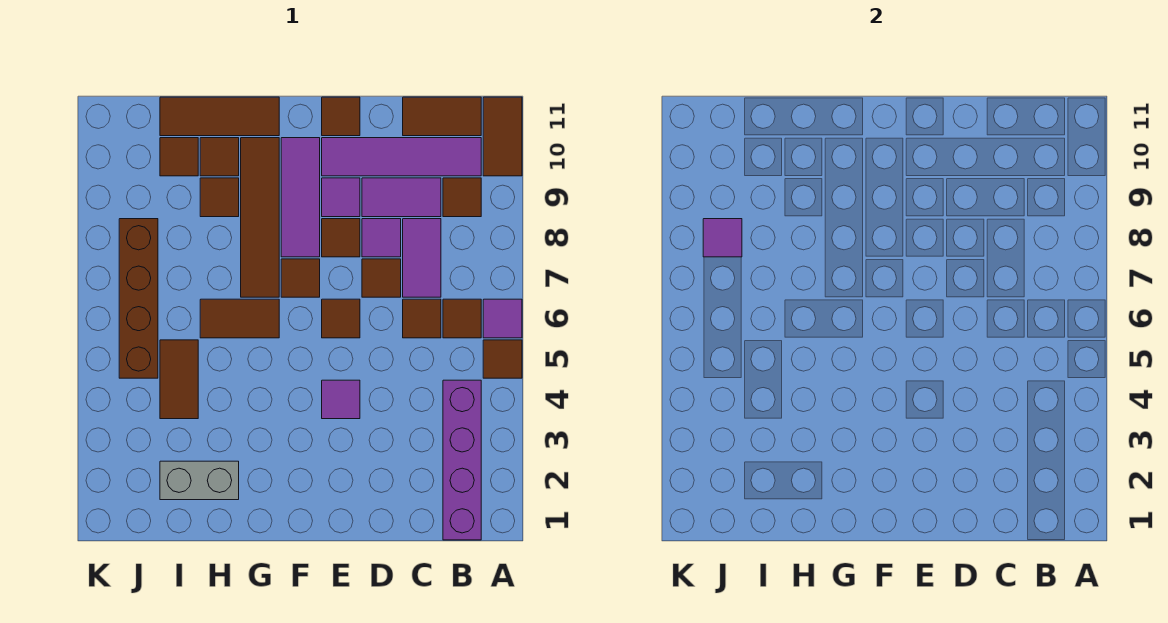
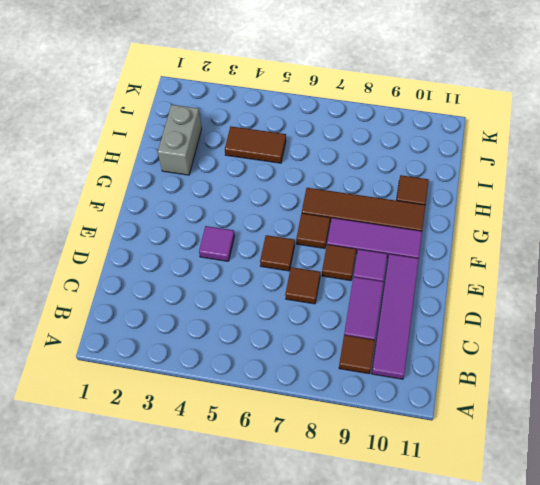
none -> brown tile A5 level 1
none -> purple tile A6 level 1
none -> brown tile A10:A11 level 1
none -> purple brick B1:B4 level 1

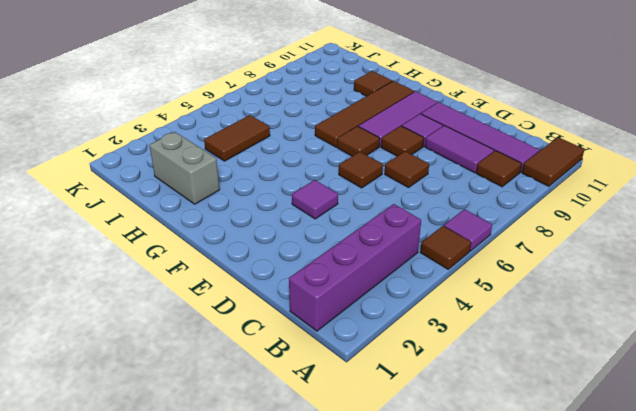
none -> brown tile B6 level 1
none -> brown tile B11:C11 level 1
none -> brown tile C6 level 1
none -> purple tile C7:C8 level 1

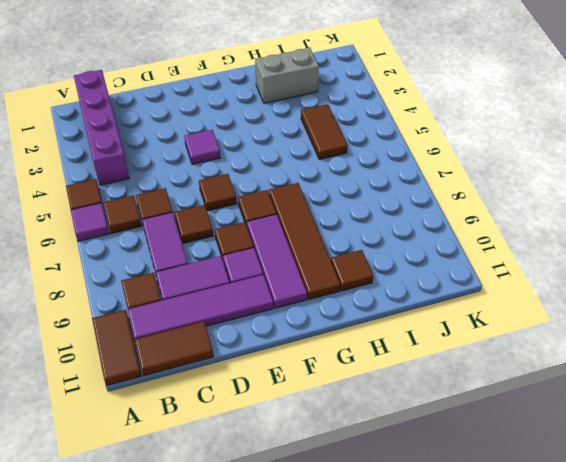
none -> purple tile D8 level 1
none -> brown tile E11 level 1
none -> brown tile G6:H6 level 1
none -> brown tile G11:I11 level 1

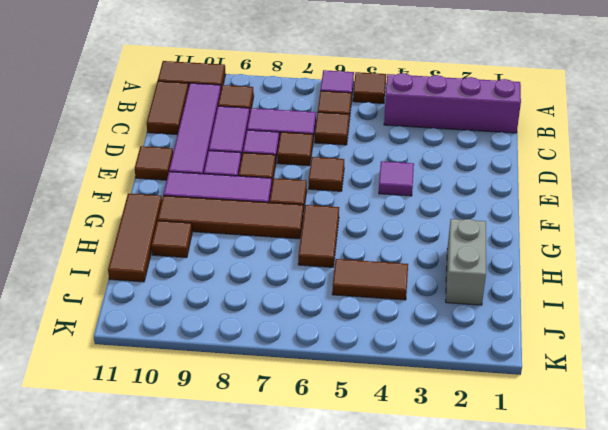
none -> brown tile H9 level 1
none -> brown tile I10 level 1
none -> brown brick J5:J8 level 1
none -> purple tile J8 level 2

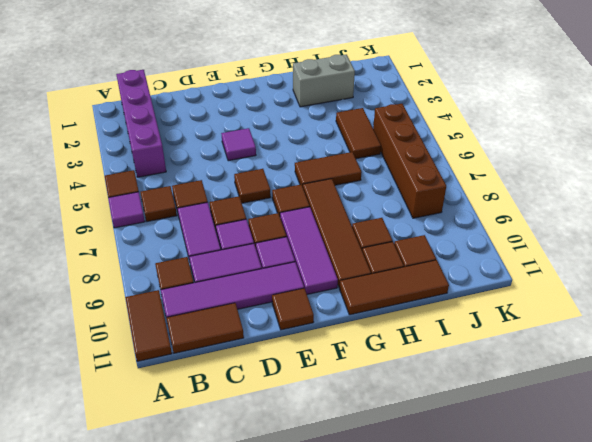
none -> purple tile J8 level 2

